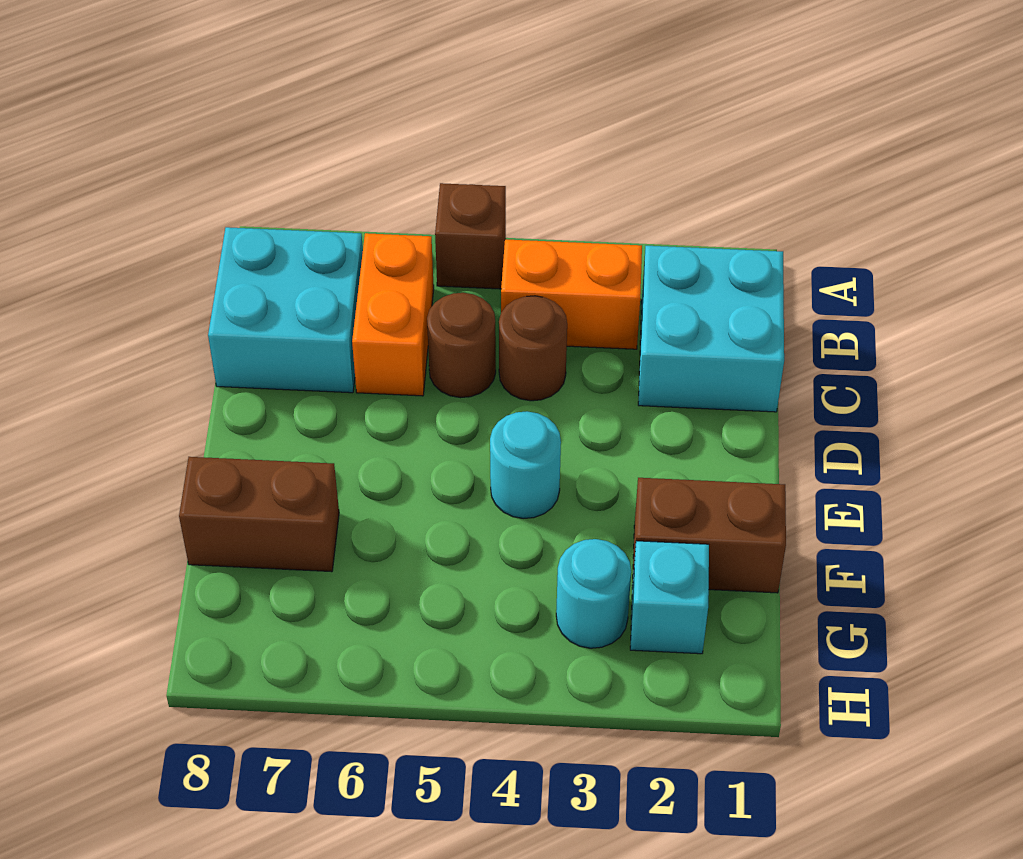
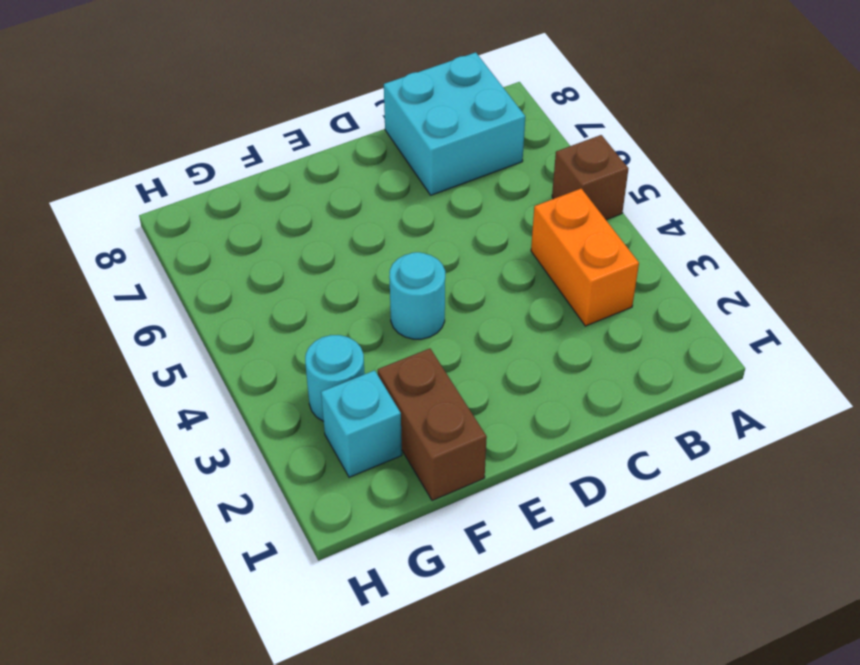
none -> cyan brick B1:C2 level 1
none -> orange brick B6:C6 level 1
none -> brown round brick C4 level 1

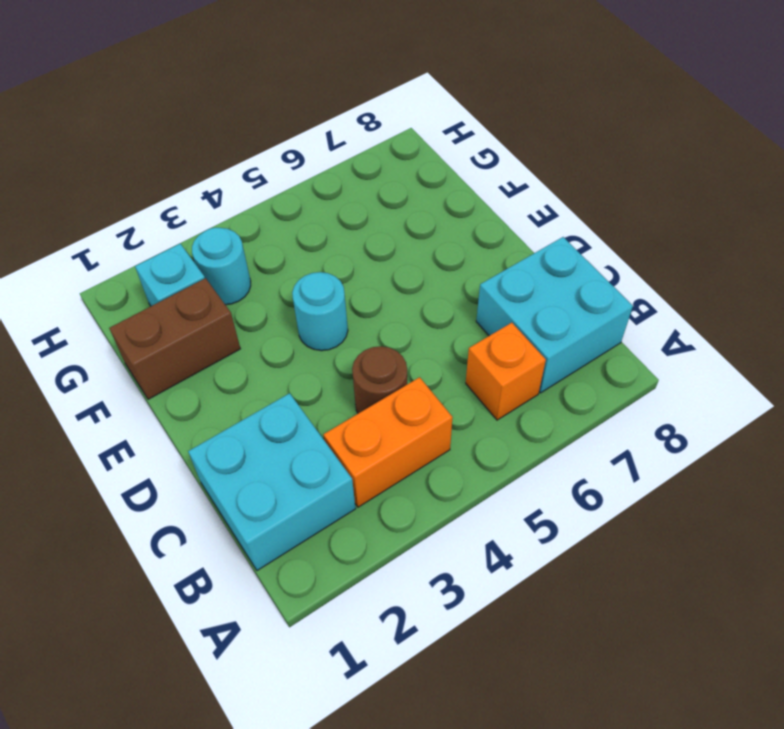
orange brick B6 level 1 -> orange brick B6:C6 level 1
none -> brown brick A5 level 1
none -> brown round brick C5 level 1
none -> brown brick F7:F8 level 1

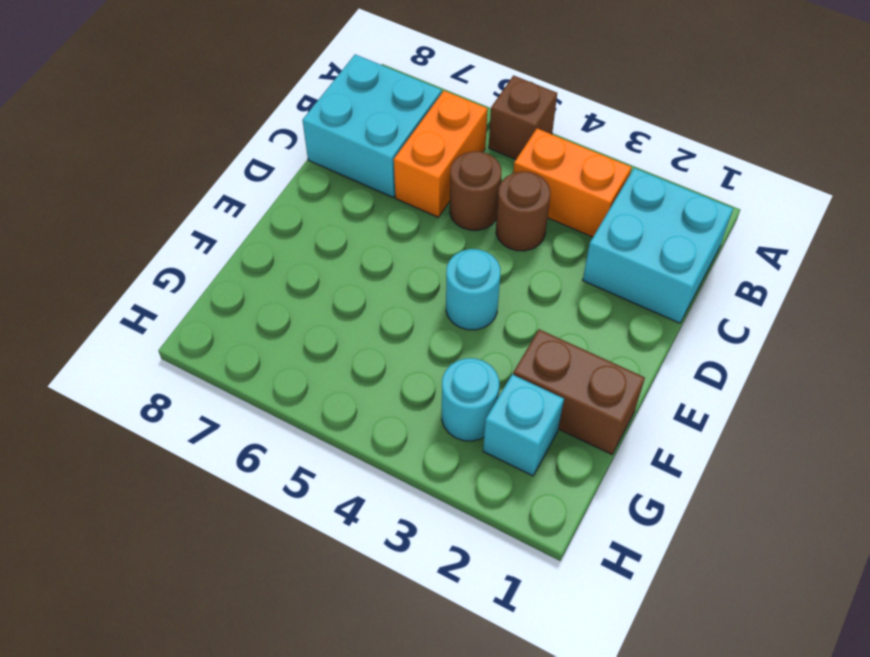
none -> brown brick F7:F8 level 1

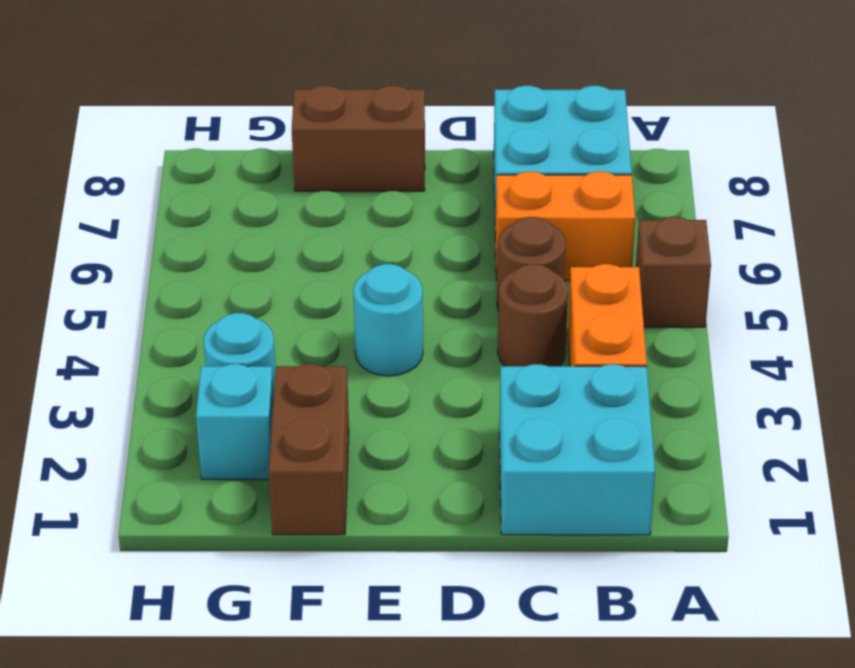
brown brick E8:F8 level 1 -> brown brick F7:F8 level 1

